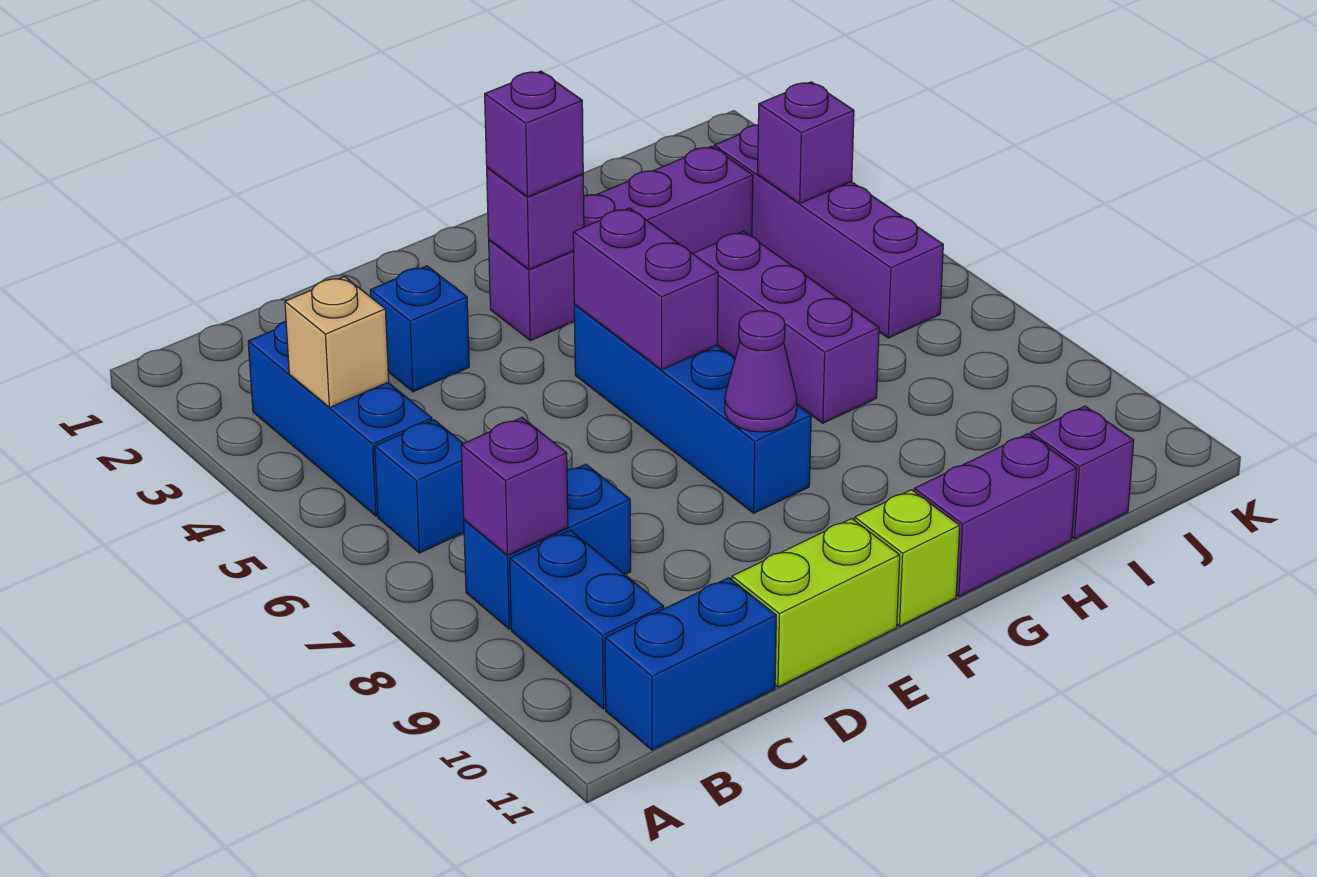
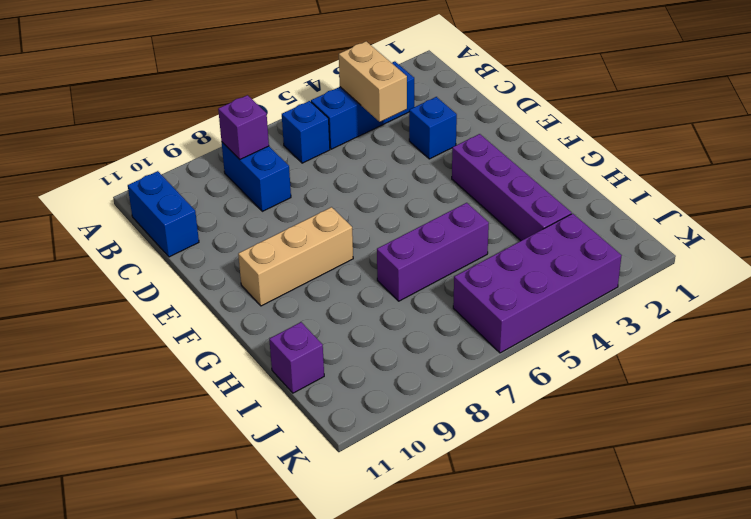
tan brick B4:C4 level 2 -> tan brick B4 level 2
tan brick F8:F10 level 1 -> blue brick F5:F8 level 1
purple brick J3:K6 level 1 -> purple brick J3:J6 level 1
none -> blue brick B9:B10 level 1
none -> lime brick D11:E11 level 1
none -> lime brick F11 level 1

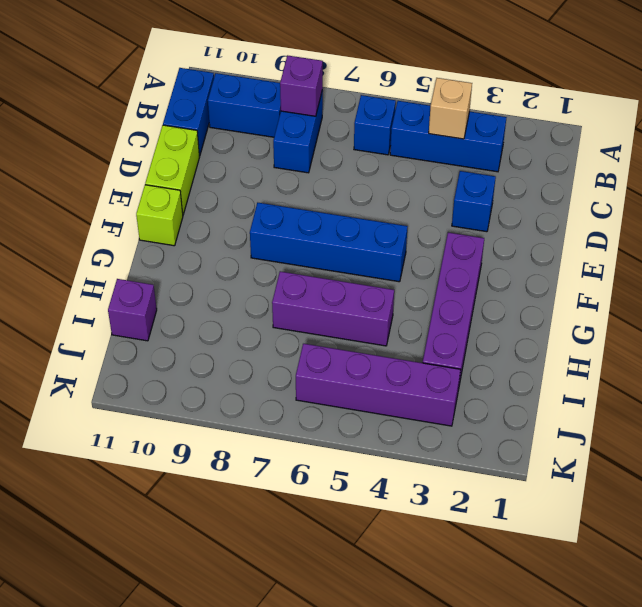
none -> purple brick G11:H11 level 1
none -> purple brick F3 level 2
none -> purple brick F5:F6 level 2

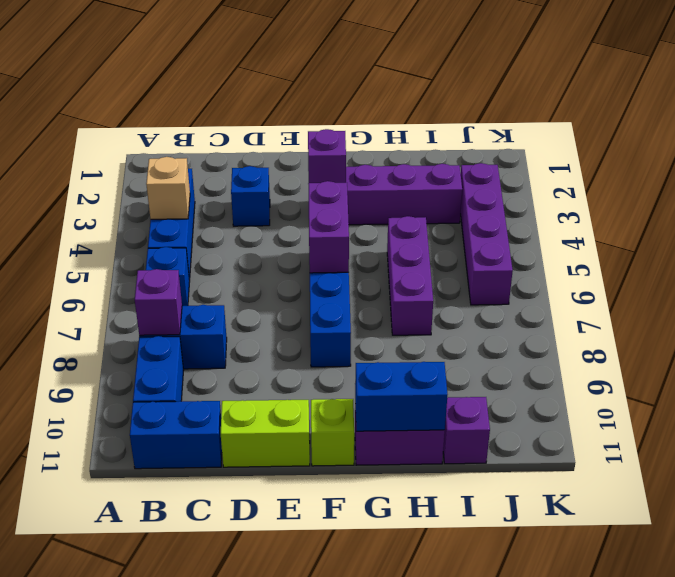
blue brick G11:H11 level 2 -> none
none -> purple cone F8 level 2
none -> purple brick J4 level 2
none -> purple brick F3 level 3

